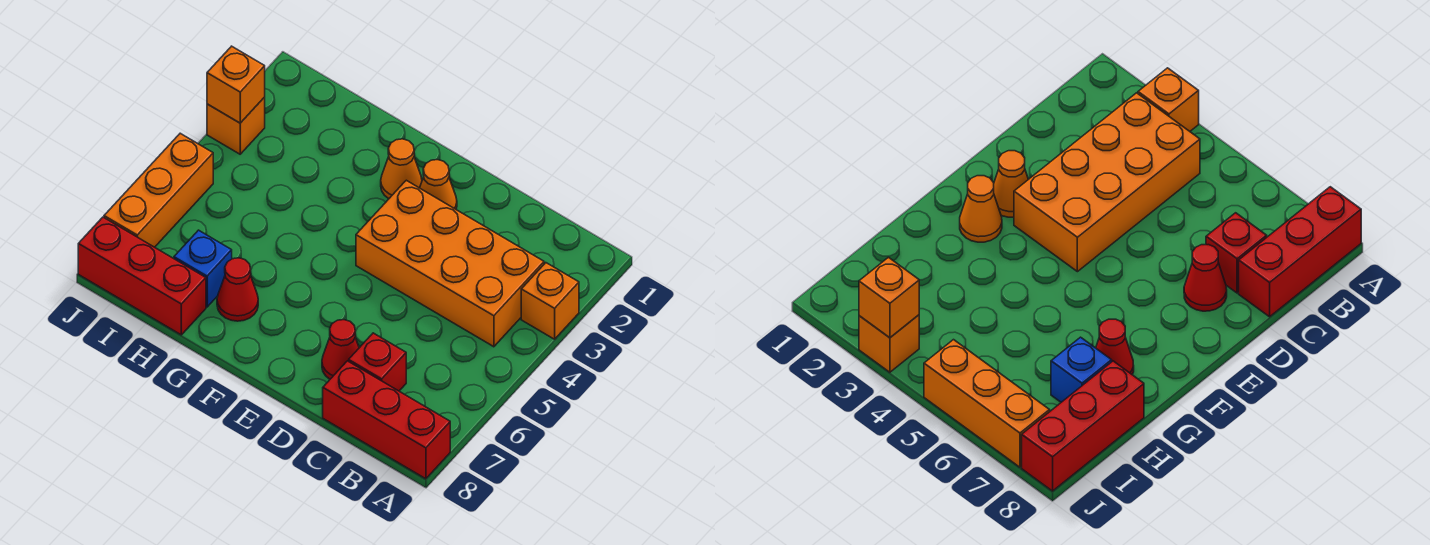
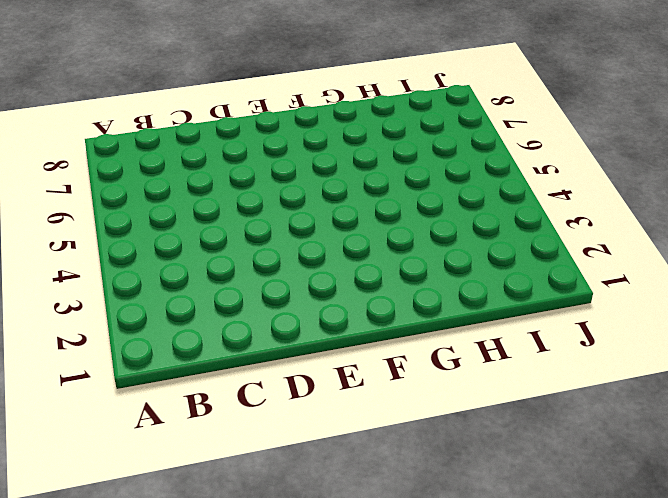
none -> orange brick A3 level 1
none -> red brick A8:C8 level 1
none -> orange brick B3:E4 level 1

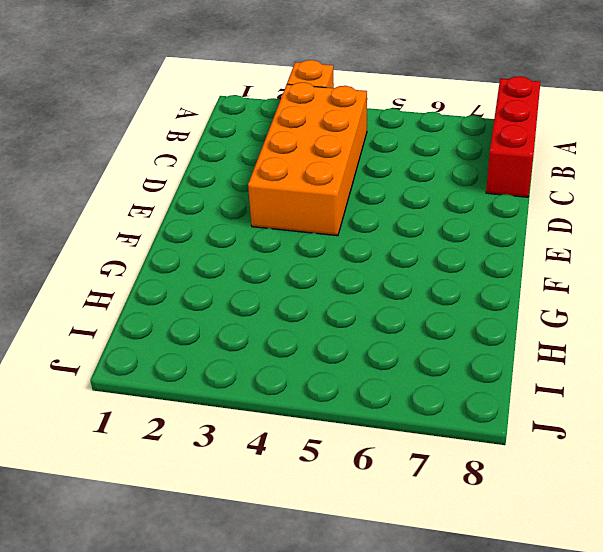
none -> red brick C7 level 1
none -> red cone D7 level 1
none -> orange cone E2 level 1

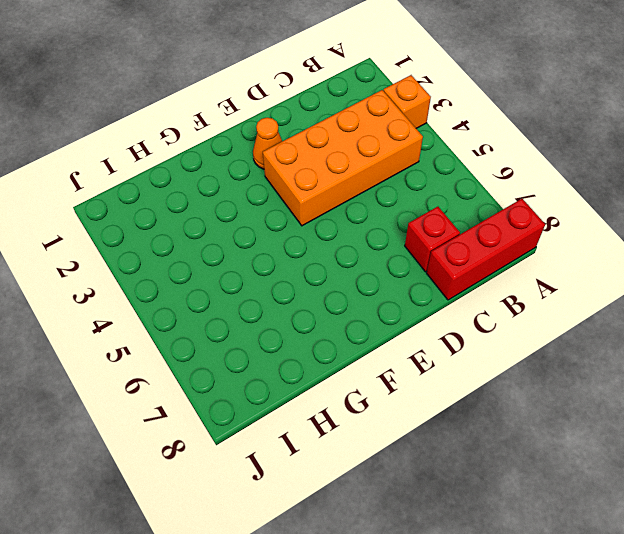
none -> red cone D7 level 1
none -> orange cone F2 level 1
none -> red cone G7 level 1

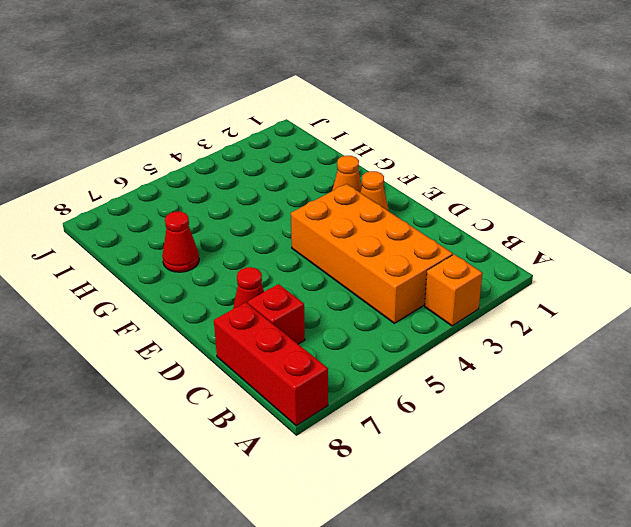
none -> blue brick H7 level 1
none -> red brick H8:J8 level 1
none -> orange brick J3 level 1

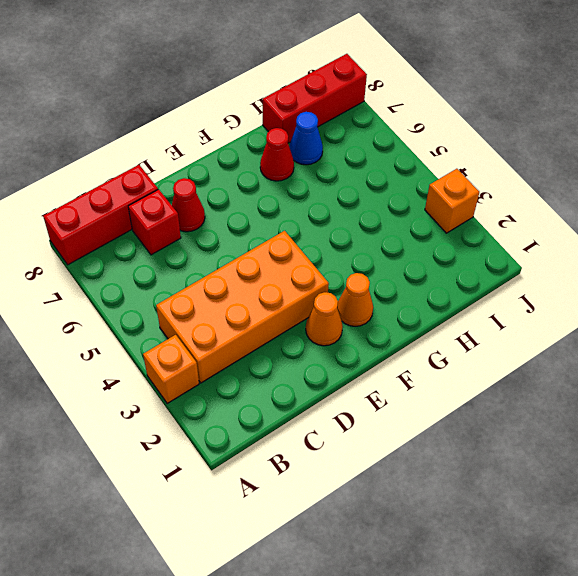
blue cone H7 level 1 -> blue brick H7 level 1
none -> orange brick J5:J7 level 1
none -> orange brick J3 level 2

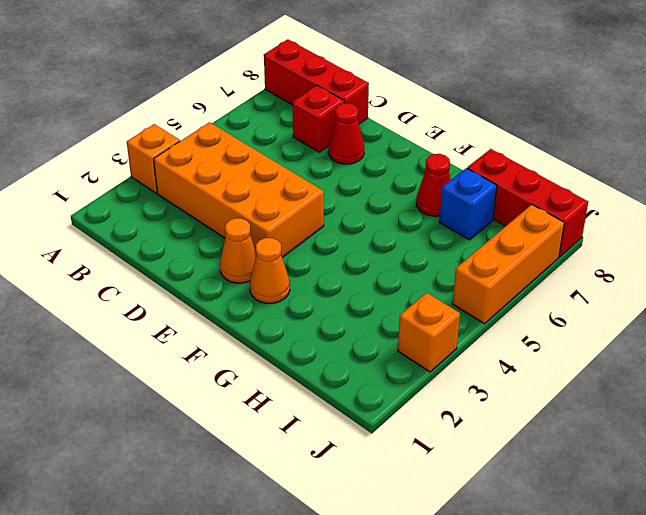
none -> orange brick J3 level 2

